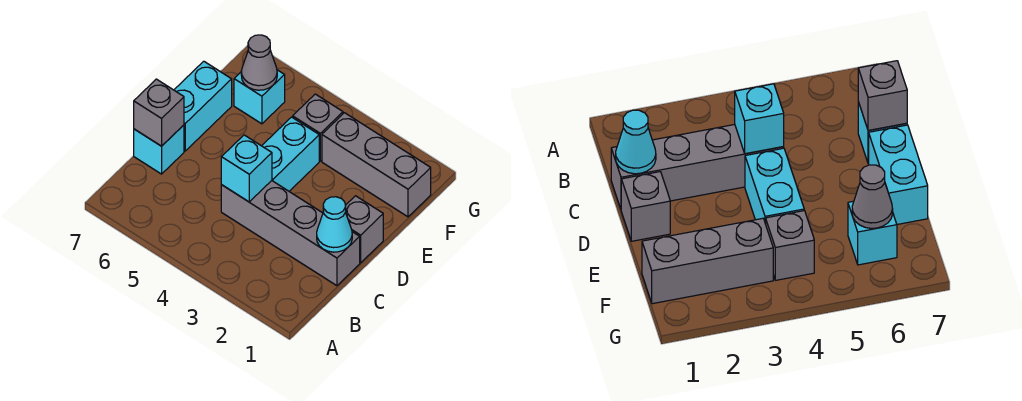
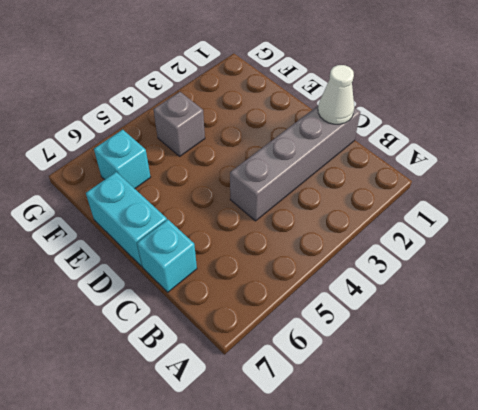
white cone C1 level 2 -> cyan cone C1 level 2
none -> grey brick D1 level 1
none -> cyan brick D4:E4 level 1
none -> grey brick F1:F3 level 1

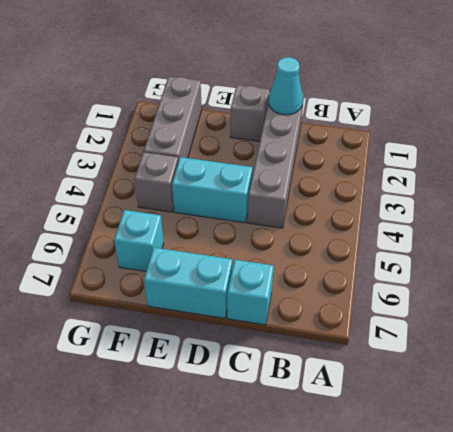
none -> cyan brick C4 level 2
none -> grey brick C7 level 2
none -> grey cone F6 level 2

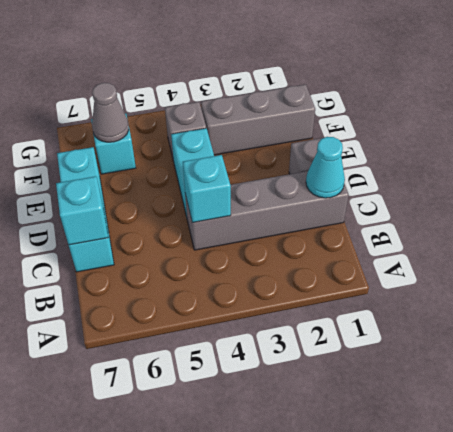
cyan brick C7 level 2 -> grey brick C7 level 2

